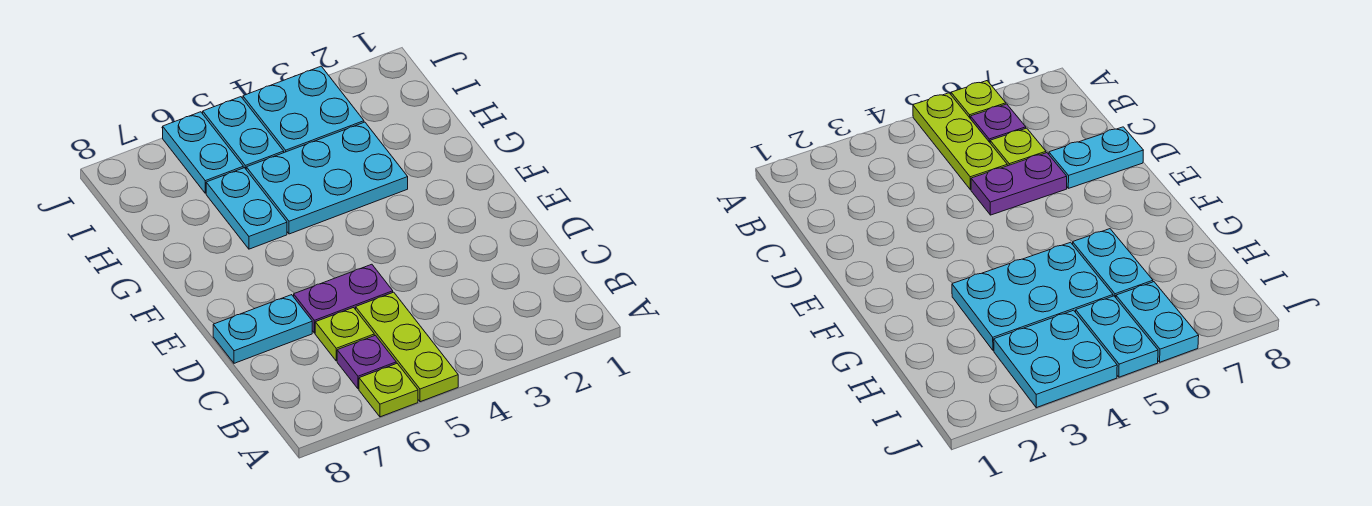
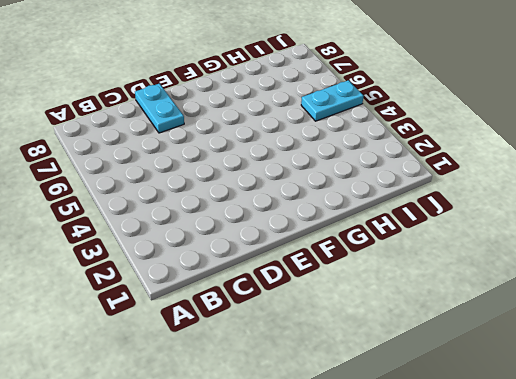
none -> lime plate A5:C5 level 1
none -> lime plate A6 level 1

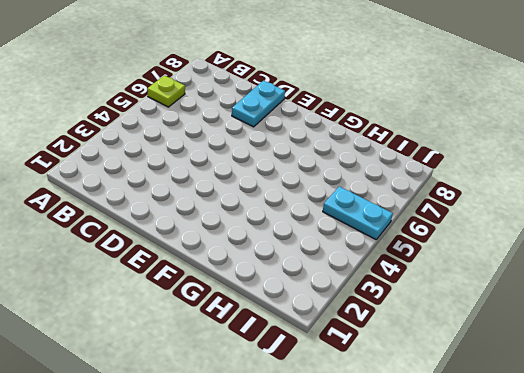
none -> lime plate A5:C5 level 1
none -> purple plate B6 level 1

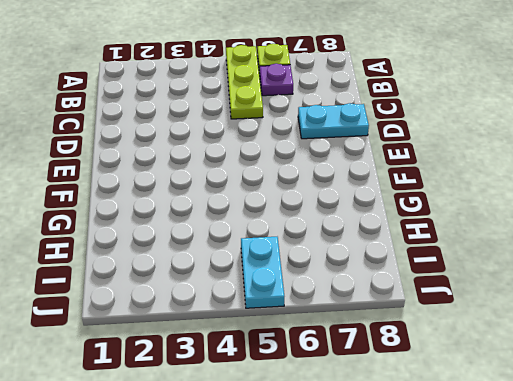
none -> lime plate C6 level 1
none -> purple plate D5:D6 level 1

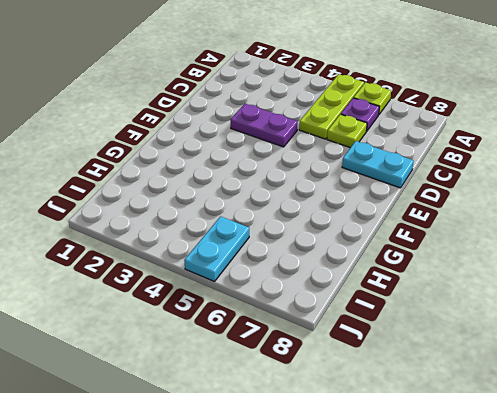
purple plate D3:D4 level 1 -> purple plate D5:D6 level 1
none -> cyan plate G3:H5 level 1
none -> cyan plate G6:H6 level 1

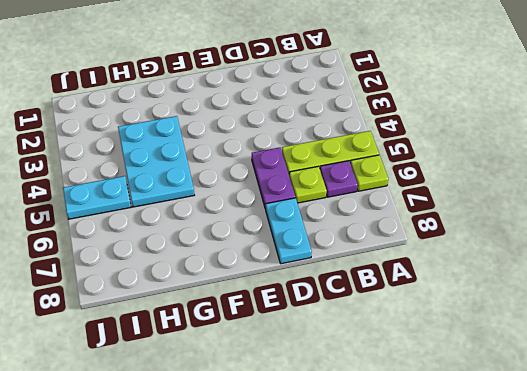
none -> cyan plate G6:H6 level 1
none -> cyan plate I3:J4 level 1

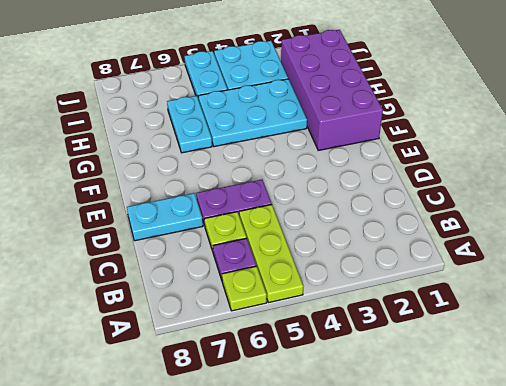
purple brick F1:I2 level 1 -> none
none -> cyan plate I6:J6 level 1

